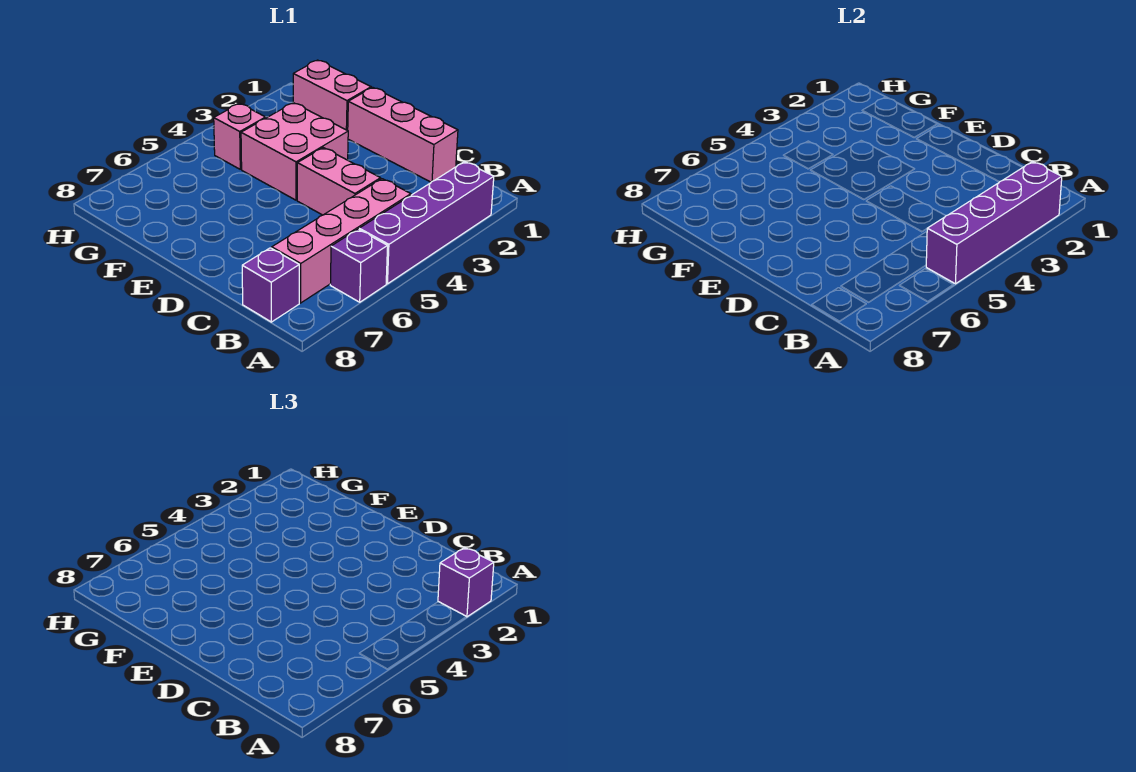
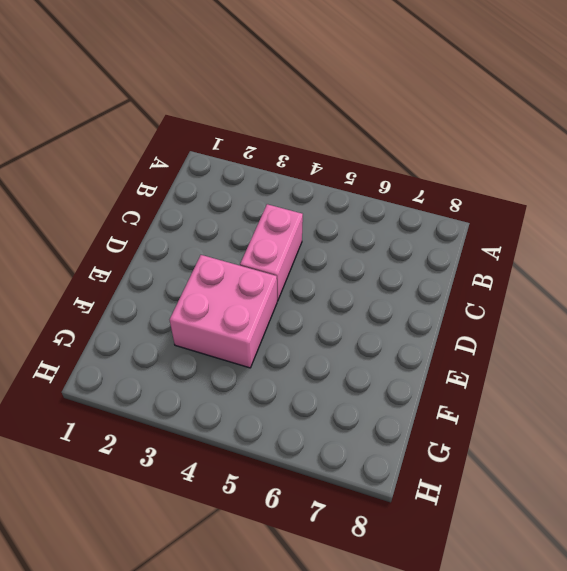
none -> purple brick A2:A5 level 1
none -> purple brick A6 level 1

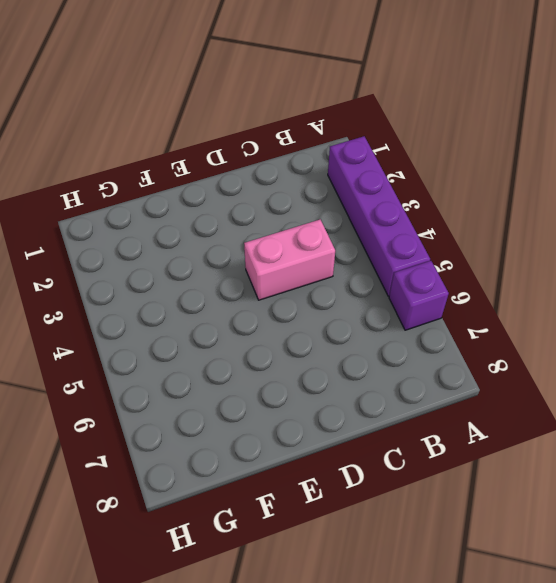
none -> pink brick B4:B7 level 1
none -> purple brick B8 level 1

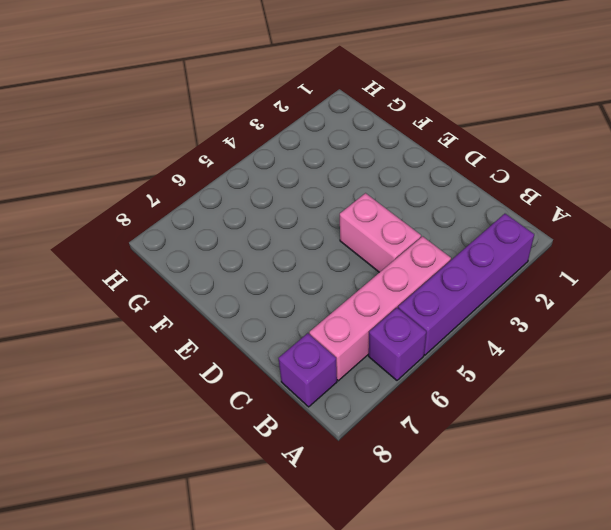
none -> pink brick C1:E1 level 1
none -> pink brick E3:F4 level 1

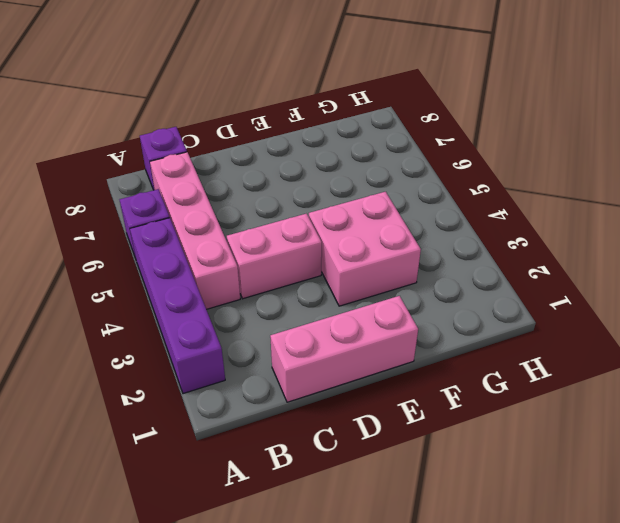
none -> pink brick F1:G1 level 1
none -> pink brick G4 level 1

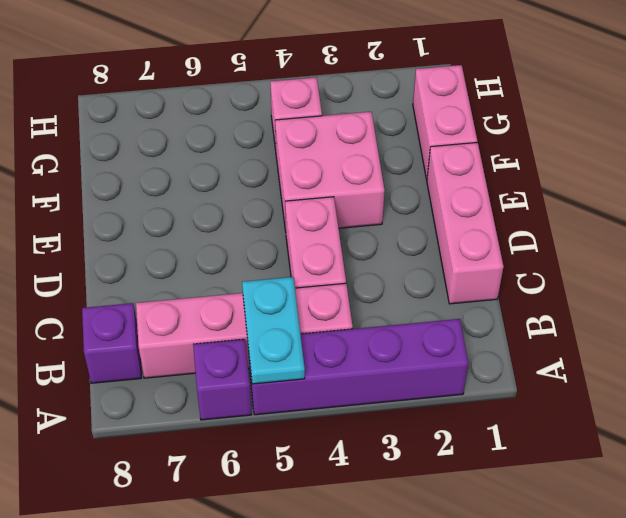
cyan plate A5:B5 level 2 -> purple brick A2:A5 level 2
none -> purple brick A2 level 3

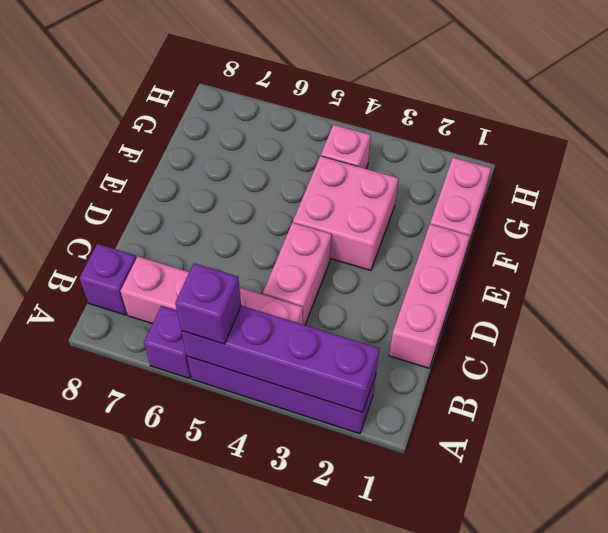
purple brick A5 level 3 -> purple brick A2 level 3

